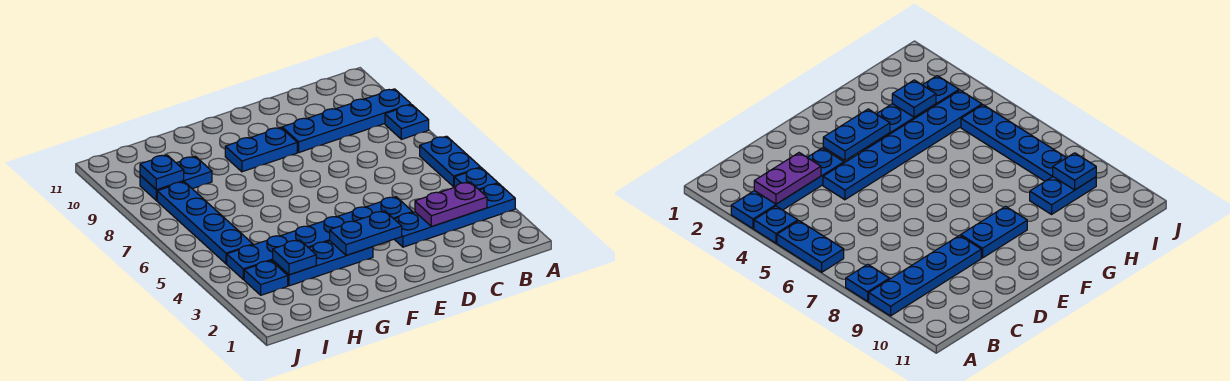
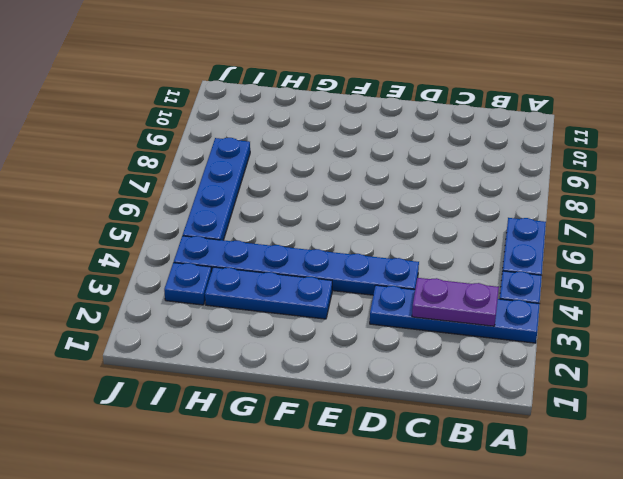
none -> blue plate A8 level 1
none -> blue plate A9:D9 level 1
none -> blue plate E9:F9 level 1

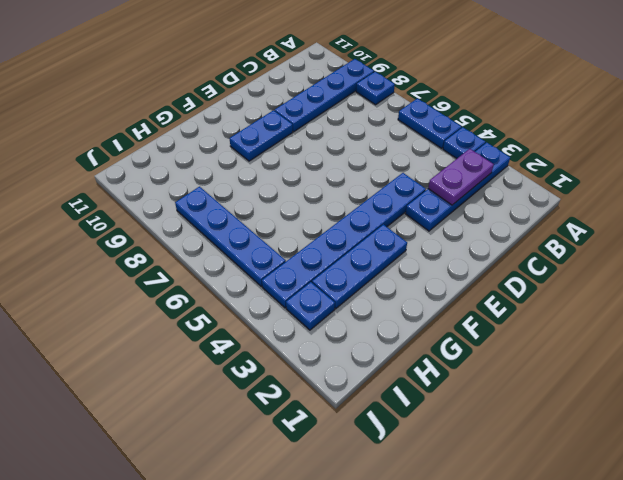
none -> blue plate H9:I9 level 1
none -> blue plate E3:F3 level 2
none -> blue plate H3 level 2

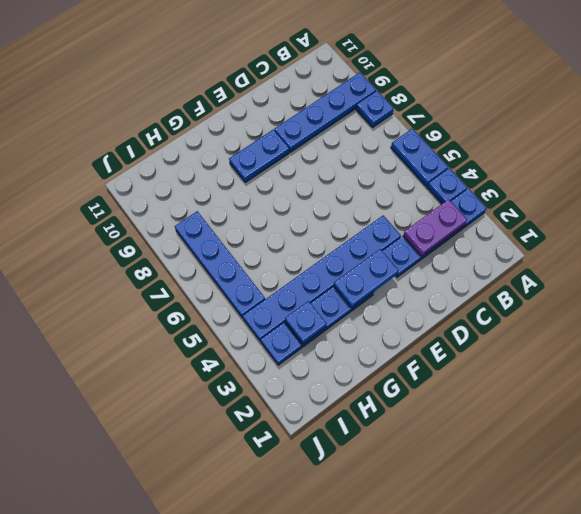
none -> blue plate H9:I9 level 1
none -> blue plate I9 level 2

